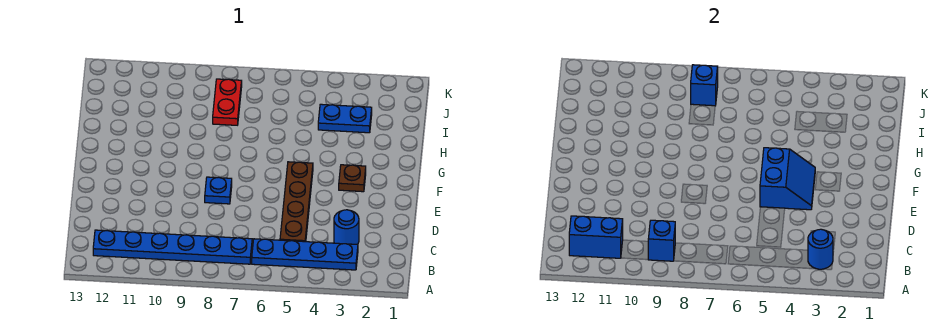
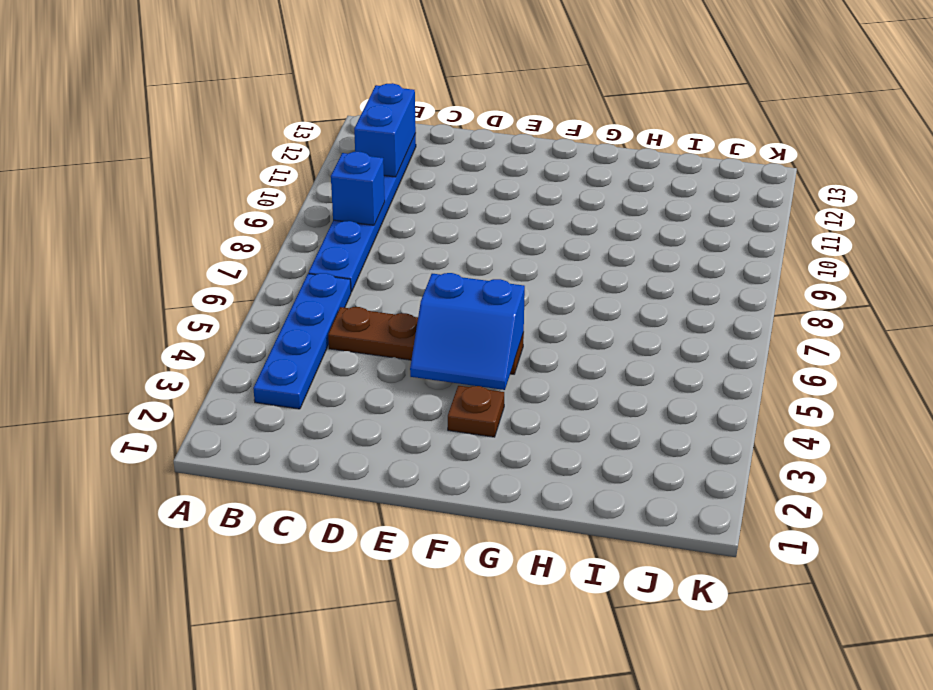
none -> blue round brick C3 level 1
none -> blue plate E8 level 1
none -> blue plate I3:I4 level 1

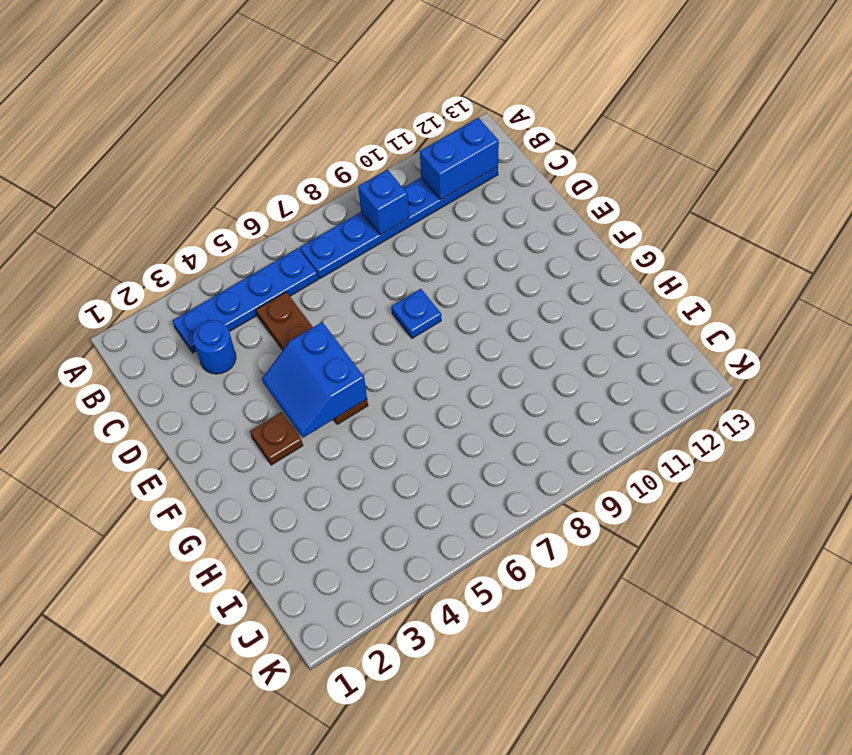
none -> blue plate I3:I4 level 1
none -> red plate I8:J8 level 1
none -> blue round brick B3 level 2

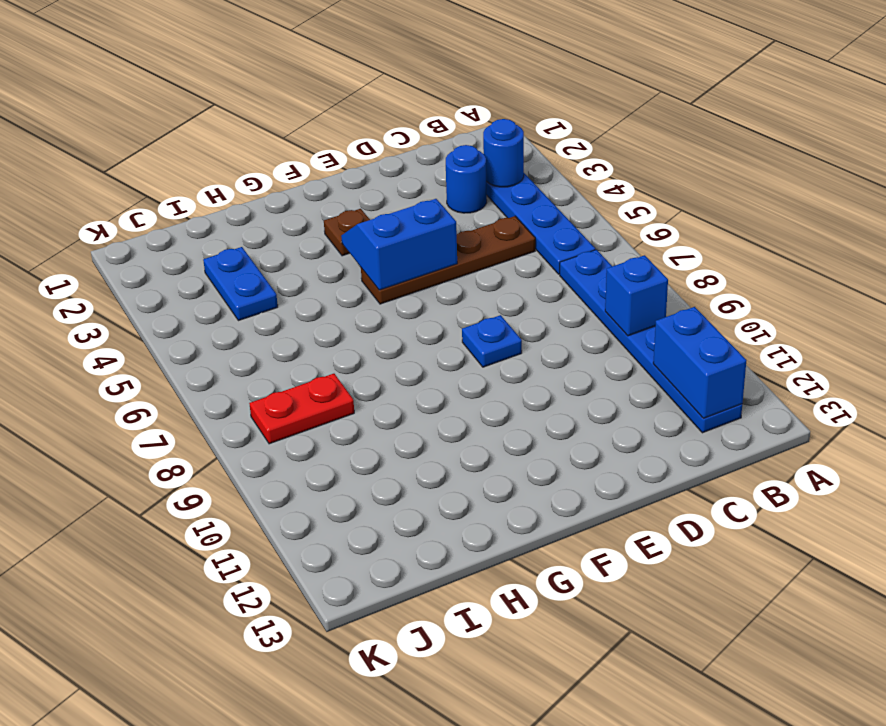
none -> blue brick J8 level 2

